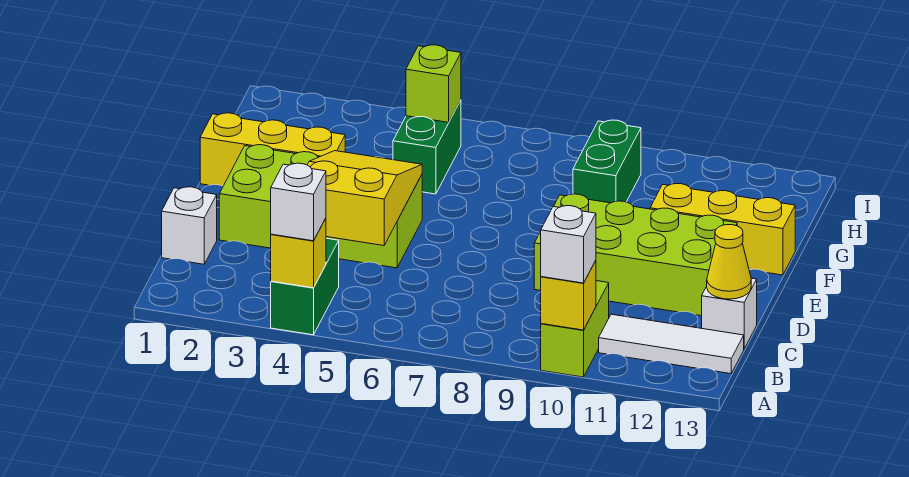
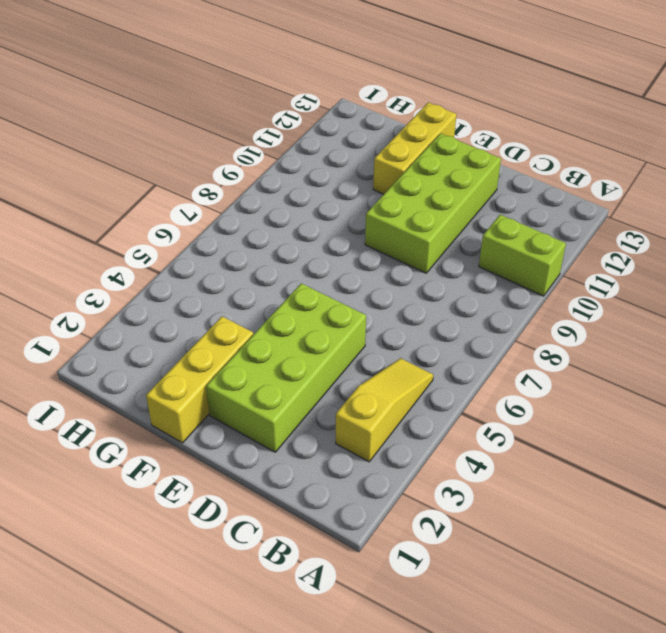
yellow slope B3:B5 level 1 top 3 -> green brick A4:B4 level 1
none -> white tile B11:B13 level 1
none -> white brick C1 level 1
none -> white brick C13 level 1

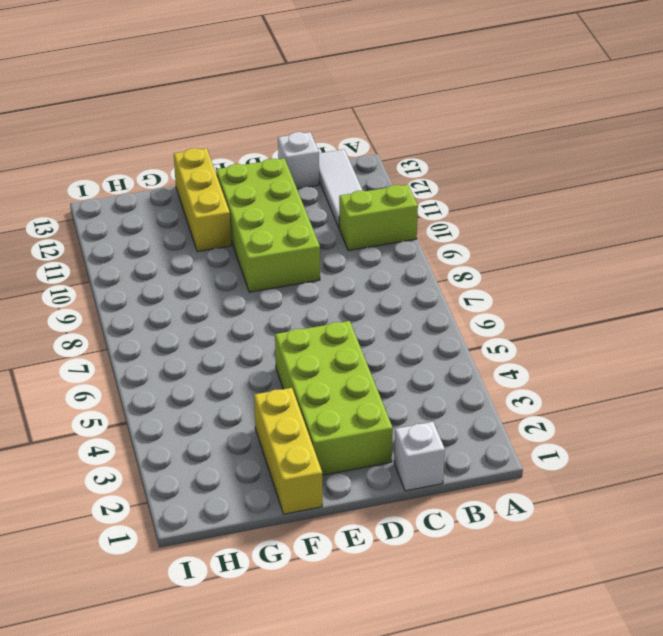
none -> green brick A4:B4 level 1
none -> green brick G5:H5 level 1
none -> green brick G9:H9 level 1

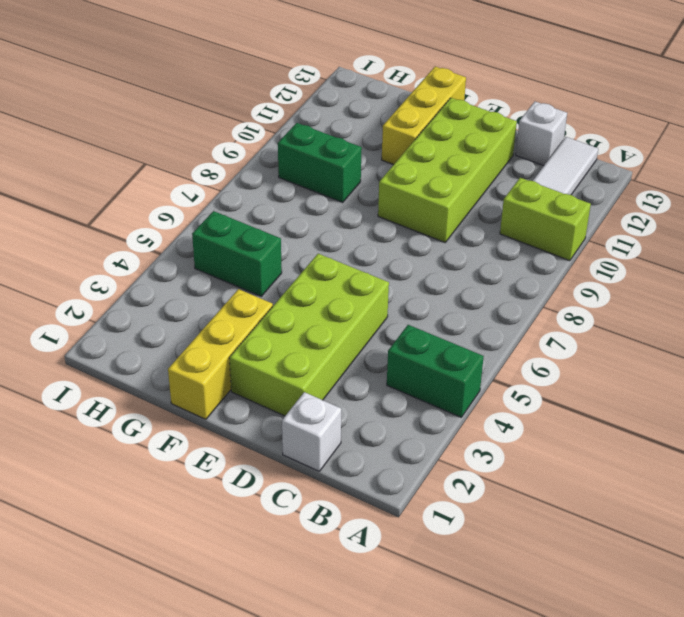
none -> yellow brick A4 level 2
none -> yellow brick A10 level 2
none -> yellow slope C4:E5 level 2 top C

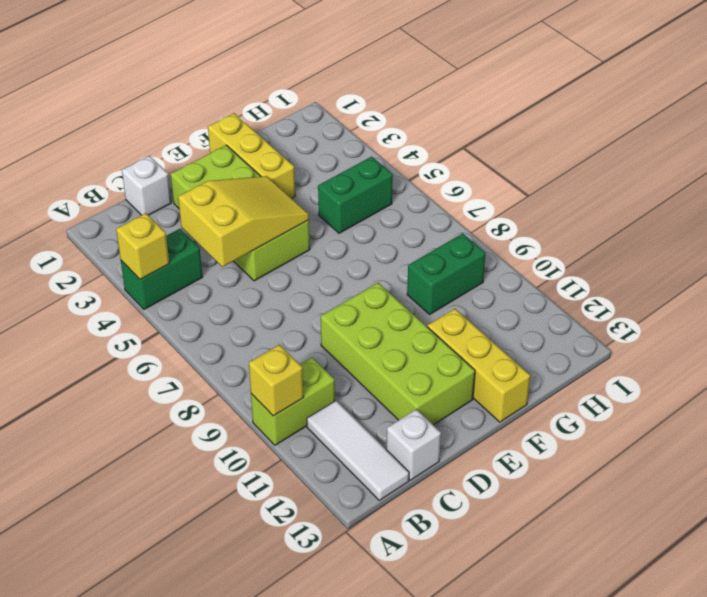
none -> yellow cone C13 level 2
none -> lime brick H5 level 2
none -> white brick A4 level 3

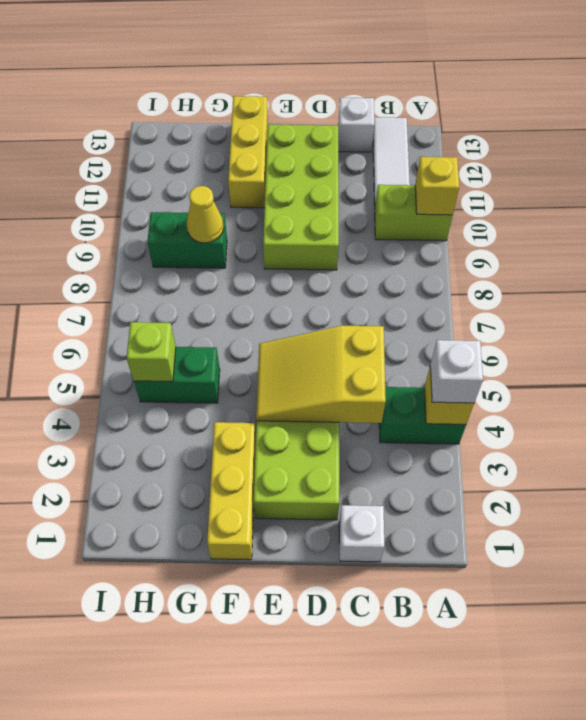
yellow cone G9 level 2 -> yellow cone C13 level 2
none -> white brick A10 level 3

